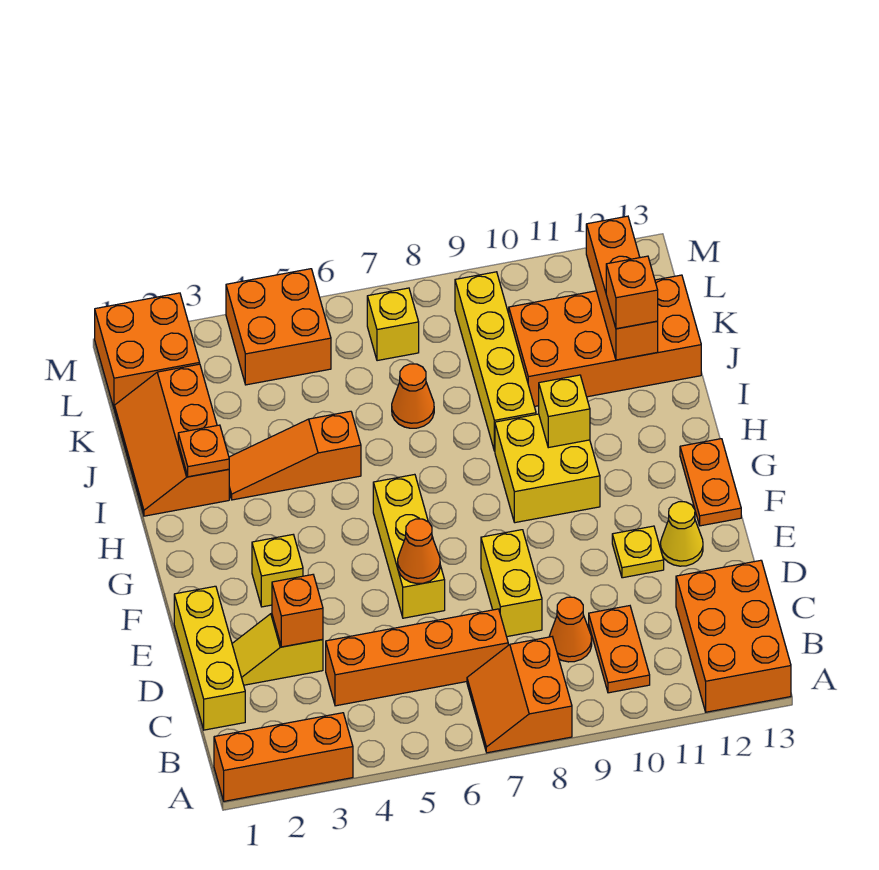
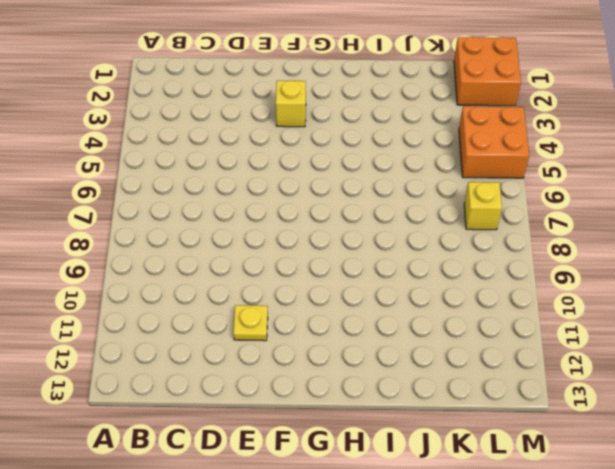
none -> orange brick A1:A3 level 1
none -> orange slope A7:B8 level 1 top 8
none -> orange brick A12:C13 level 1

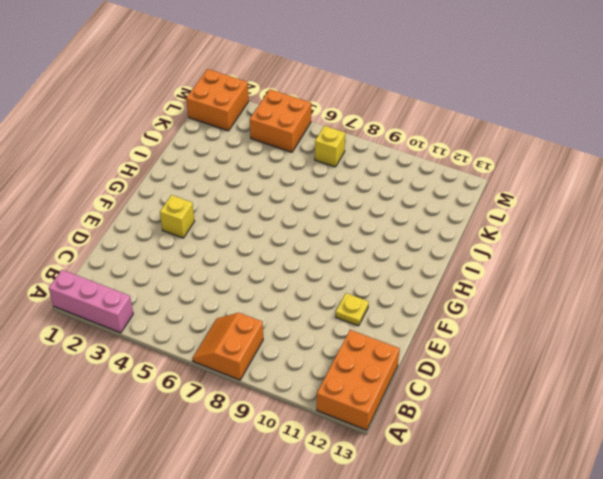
pink brick A1:A3 level 1 -> orange brick A1:A3 level 1
none -> orange plate B10:C10 level 1
none -> yellow brick C1:E1 level 1
none -> orange brick C4:C7 level 1

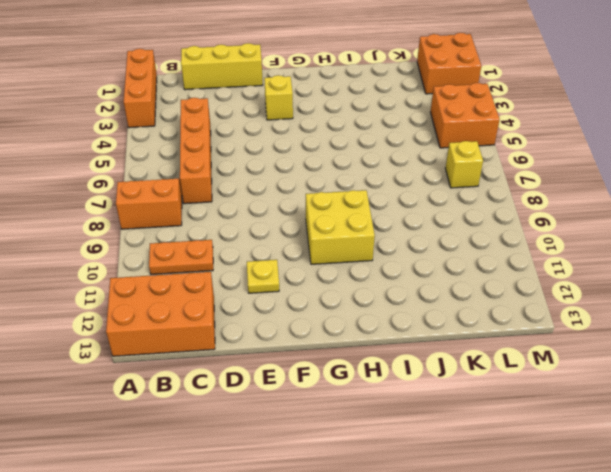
none -> orange cone C9 level 1
none -> yellow slope D2:D3 level 1 top 3
none -> yellow brick D8:E8 level 1

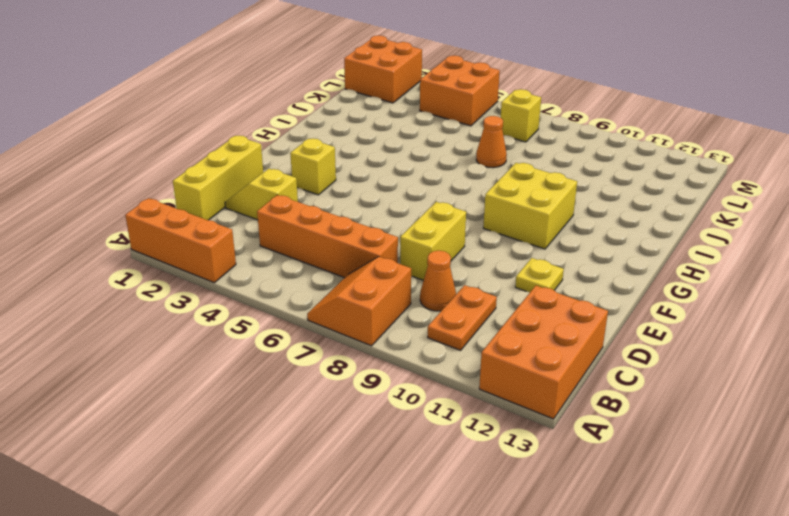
none -> yellow brick E6:G6 level 1
none -> yellow cone E12 level 1
none -> orange plate F13:G13 level 1

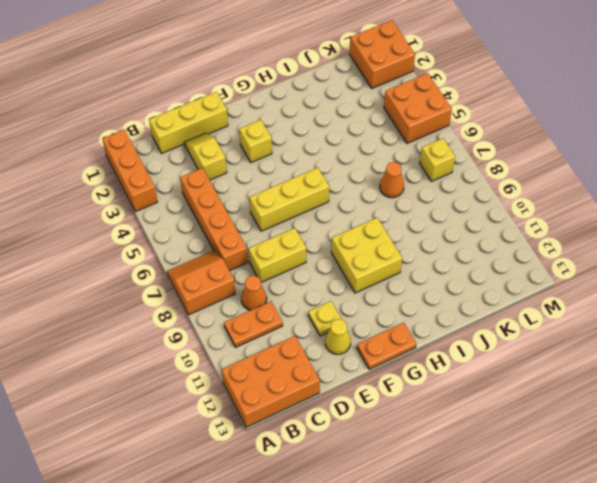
none -> orange slope I1:K2 level 1 top 2
none -> orange slope I3:I5 level 1 top 5
none -> yellow brick I9:L9 level 1

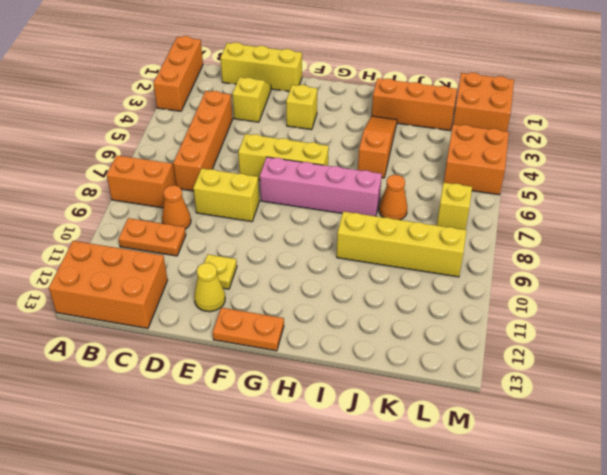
pink brick F7:I7 level 1 -> none
none -> yellow brick G9:H10 level 1
none -> orange brick J10:K13 level 1
none -> orange brick D3 level 2

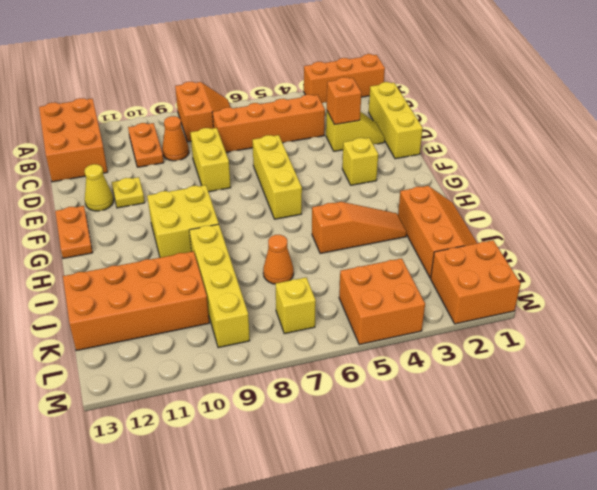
none -> orange cone E6 level 2
none -> yellow brick H10 level 2
none -> orange plate I2 level 2

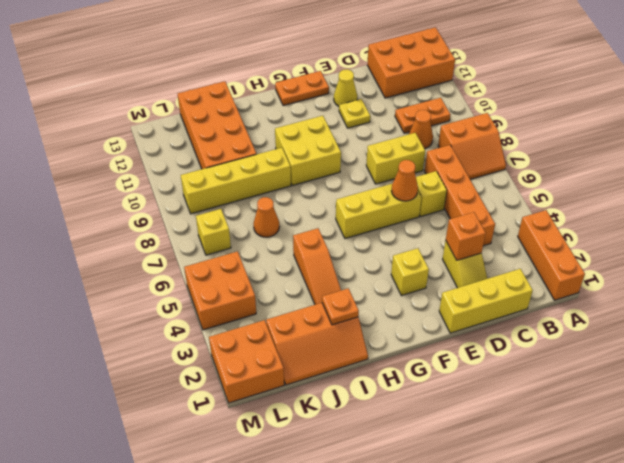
yellow brick D6 level 1 -> yellow brick H10 level 2
none -> orange brick J12:L12 level 2
none -> orange brick J12 level 3

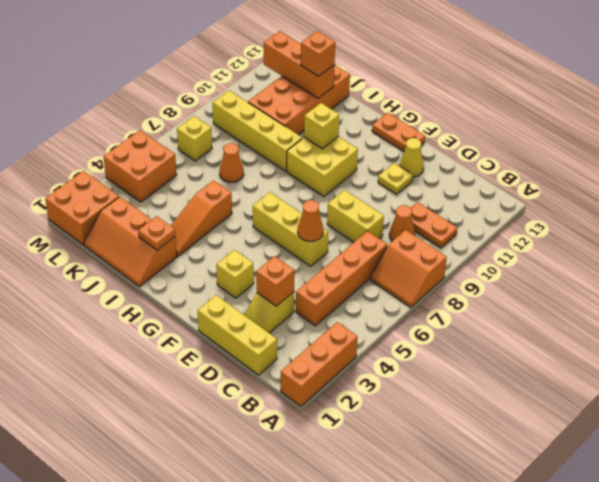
none -> orange brick A12:C13 level 1

